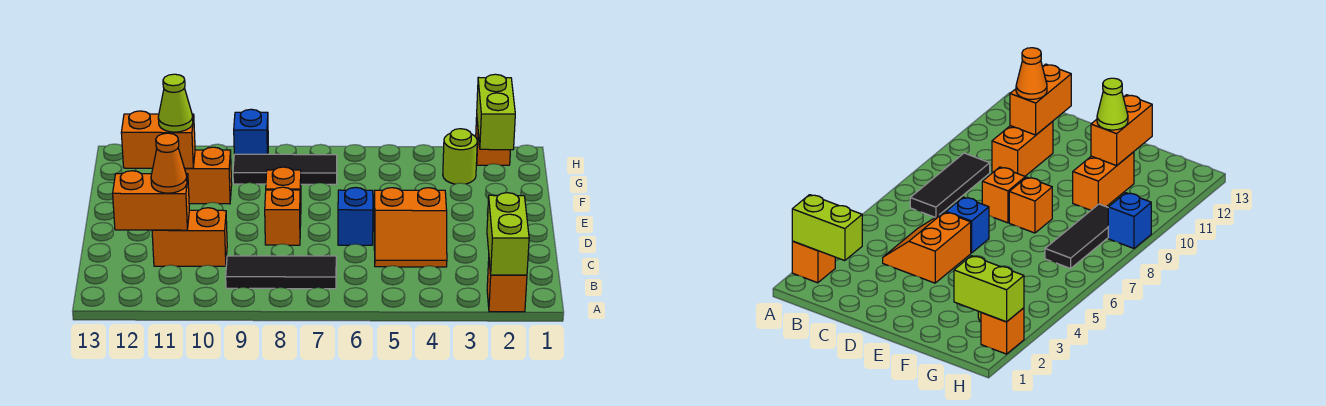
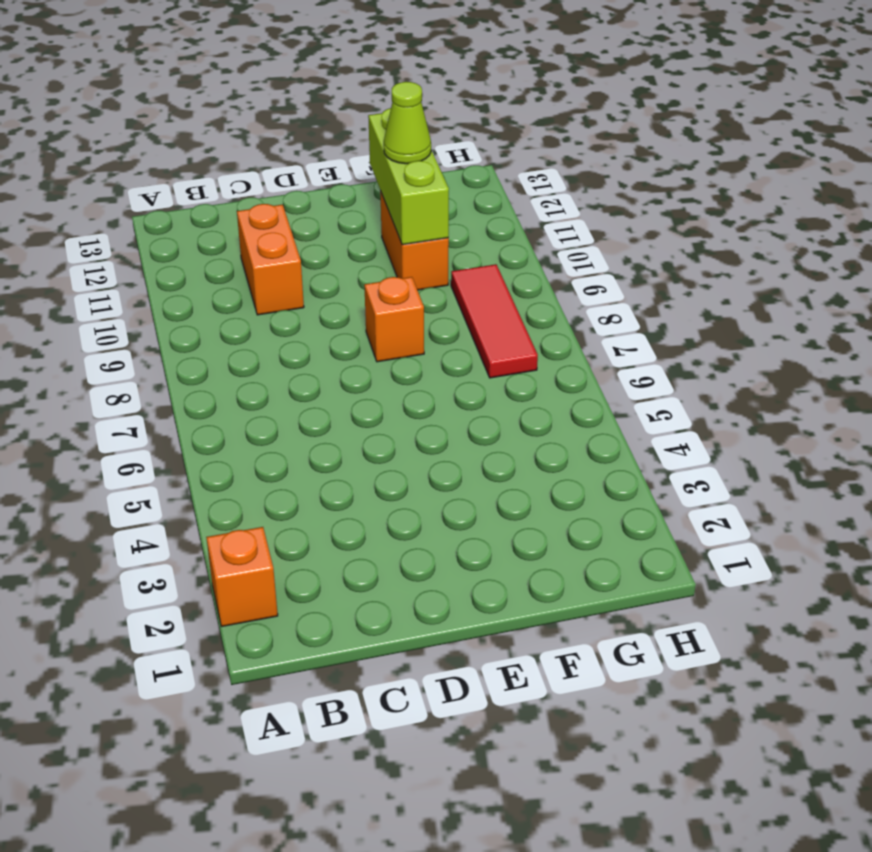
lime brick F10:F12 level 2 -> orange brick F11:F12 level 2
red tile G7:G9 level 1 -> black tile G7:G9 level 1
none -> black tile B7:B9 level 1
none -> orange slope C4:D5 level 1 top D
none -> blue brick D6 level 1

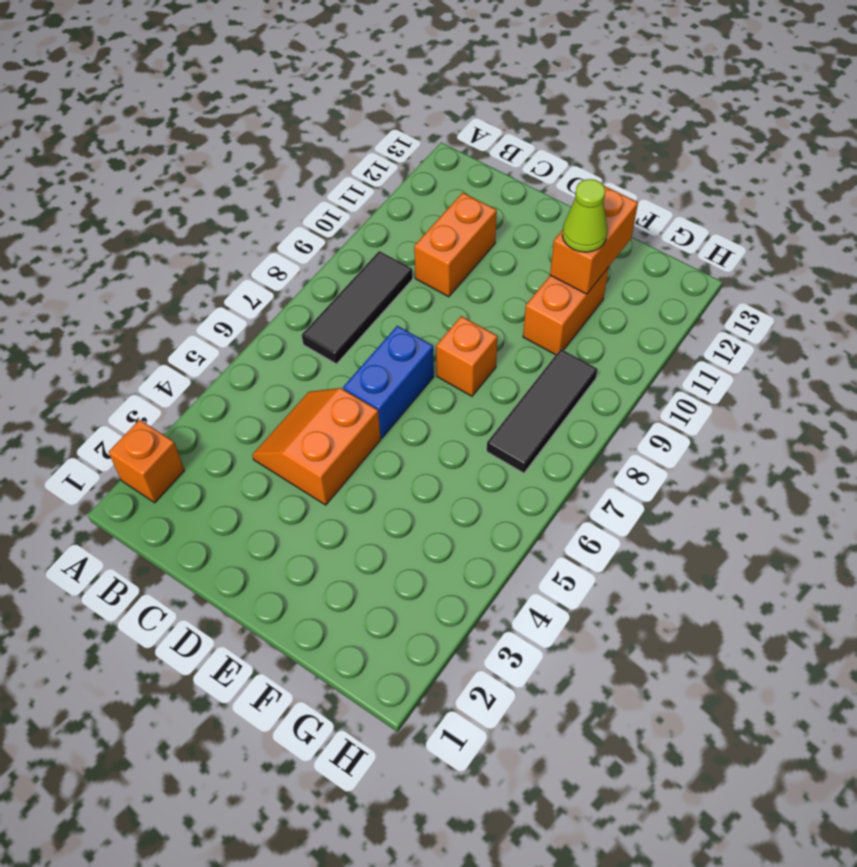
blue brick D6:D7 level 1 -> blue brick D6 level 1
none -> orange brick D8 level 1
none -> lime round brick G3 level 1
none -> orange brick H2 level 1

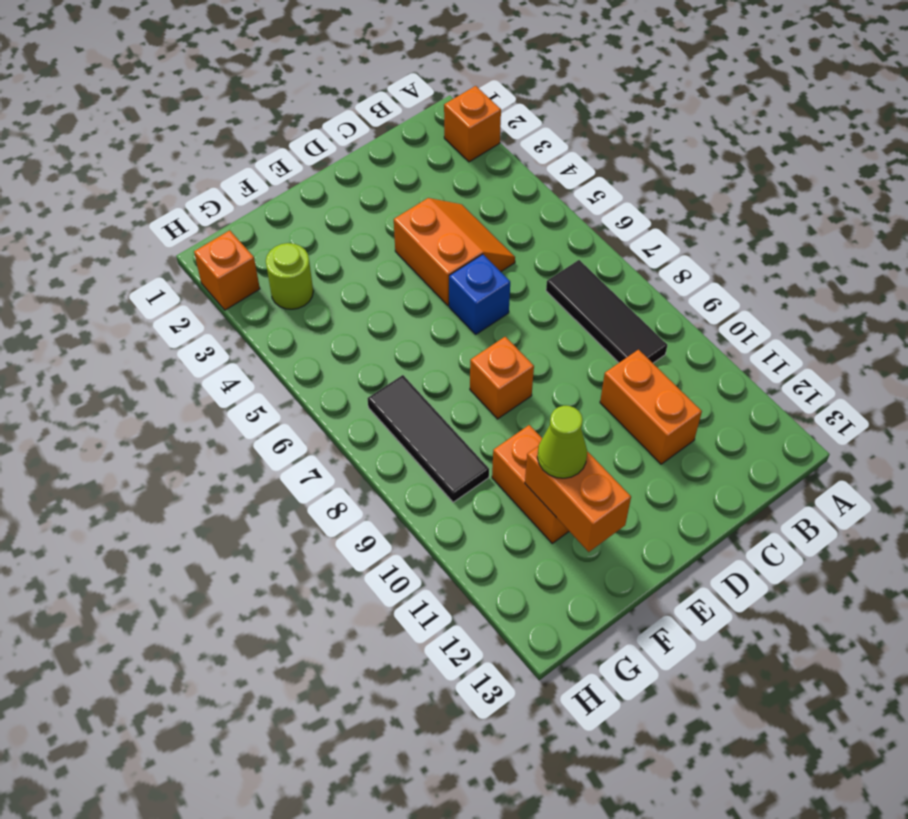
none -> orange brick D8 level 1
none -> blue brick H9 level 1
none -> lime brick A2:B2 level 2

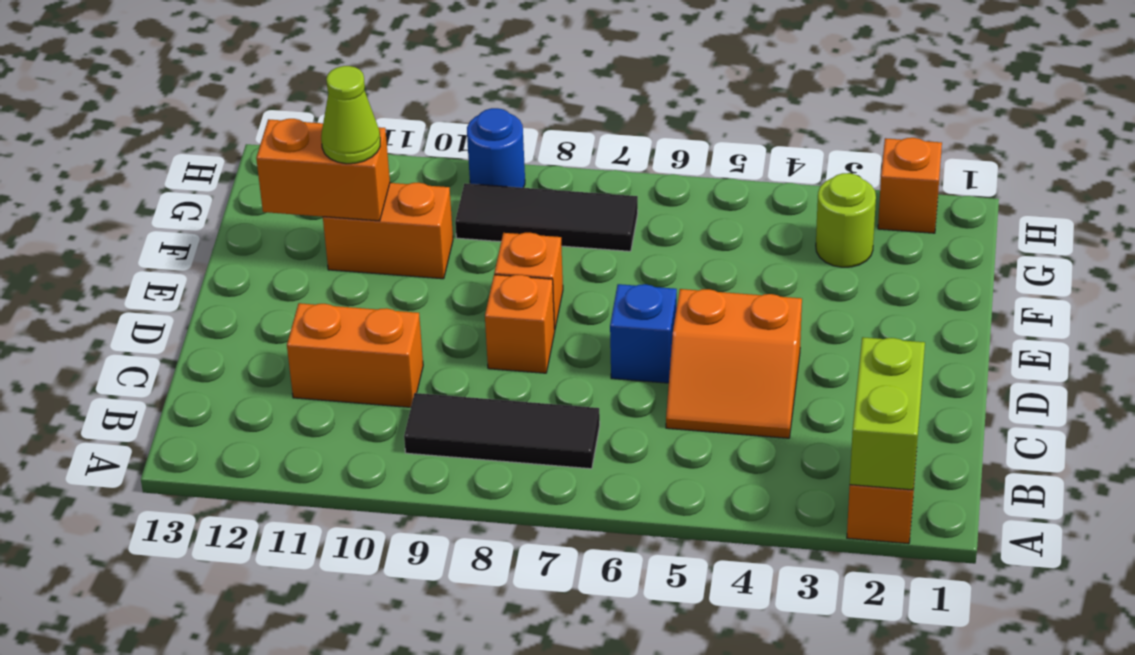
blue round brick H9 level 1 -> blue brick H9 level 1
none -> orange brick C11:C12 level 2
none -> lime brick G2:H2 level 2
none -> orange cone C11 level 3

